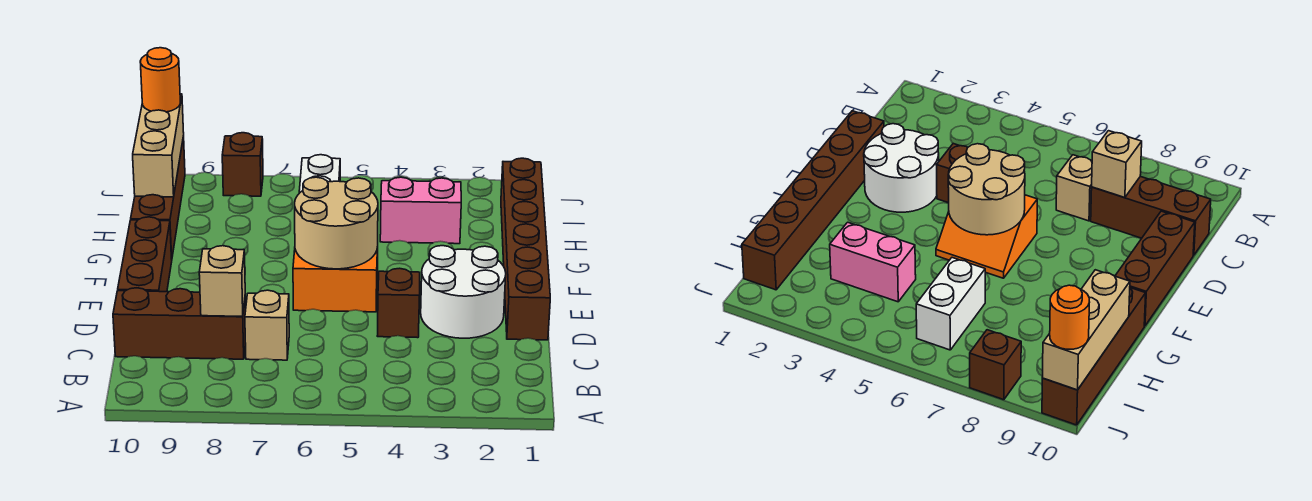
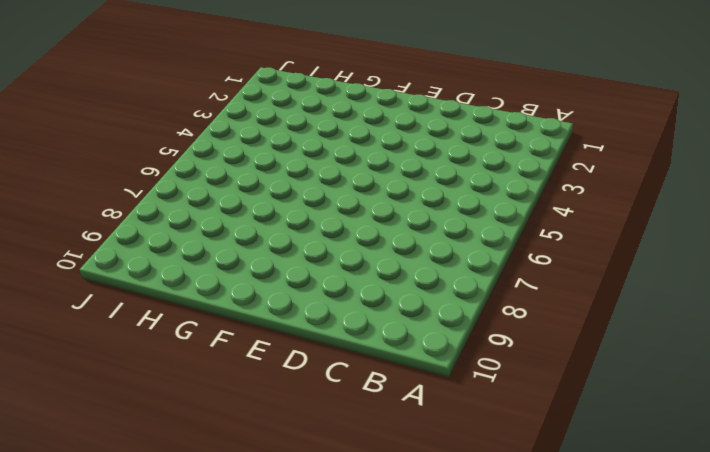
none -> tan brick C7 level 1
none -> brown brick C8:C10 level 1
none -> brown brick D1:I1 level 1

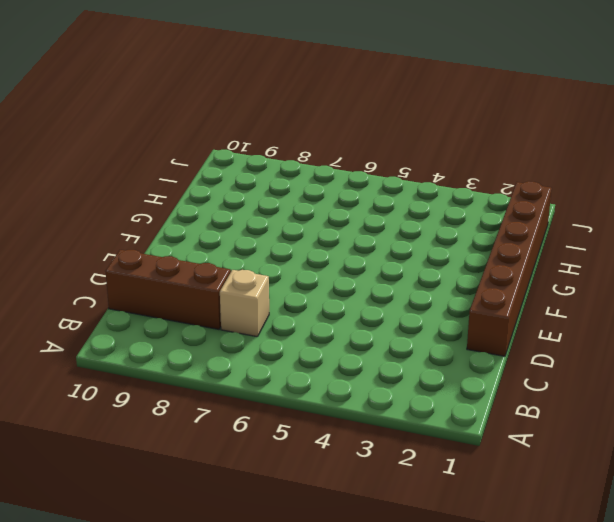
none -> white round brick D2:E3 level 1
none -> brown brick D4 level 1
none -> brown brick D10:F10 level 1

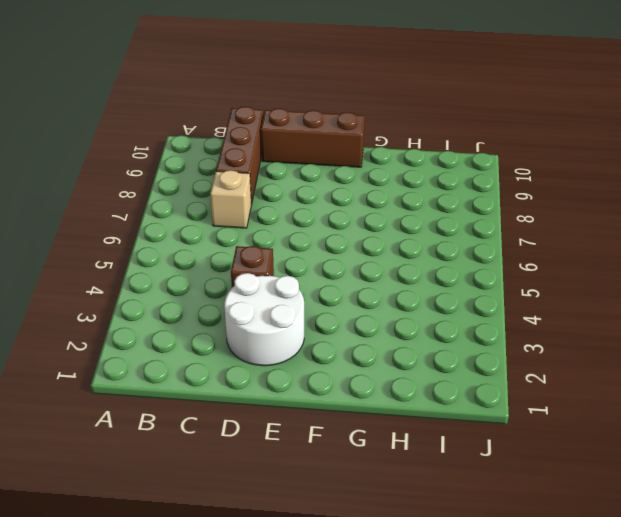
none -> brown brick D1:I1 level 1
none -> orange slope E5:F6 level 1 top E
none -> brown brick G10:J10 level 1

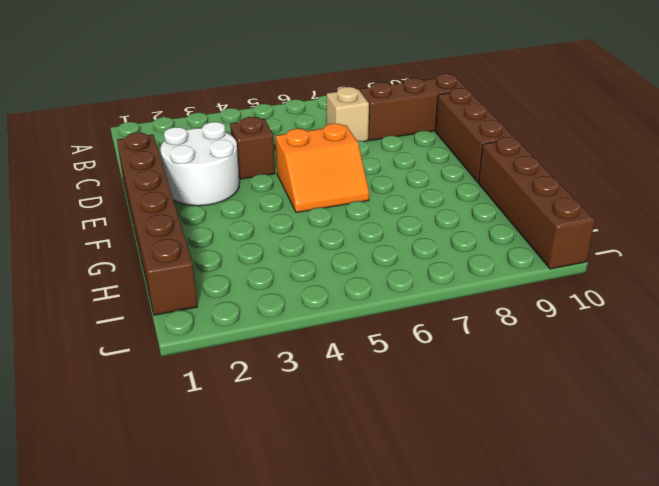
none -> pink brick H3:H4 level 1
none -> white brick H6:I6 level 1
none -> brown brick J8 level 1

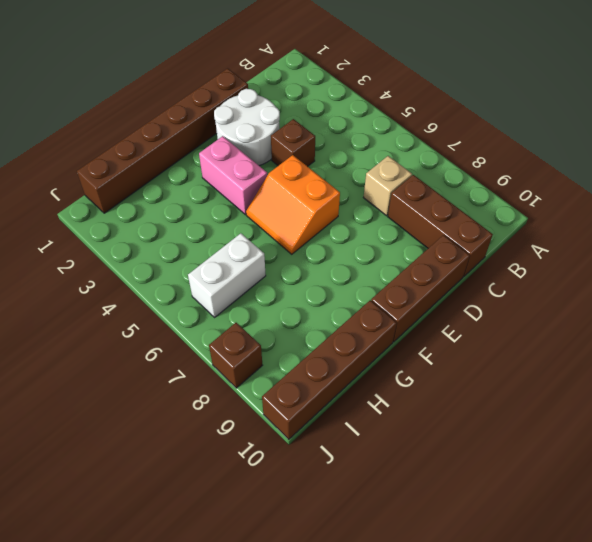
pink brick F3:F4 level 1 -> pink brick H3:H4 level 1
none -> tan brick C8 level 2
none -> tan round brick E5:F6 level 2
none -> tan brick H10:J10 level 2

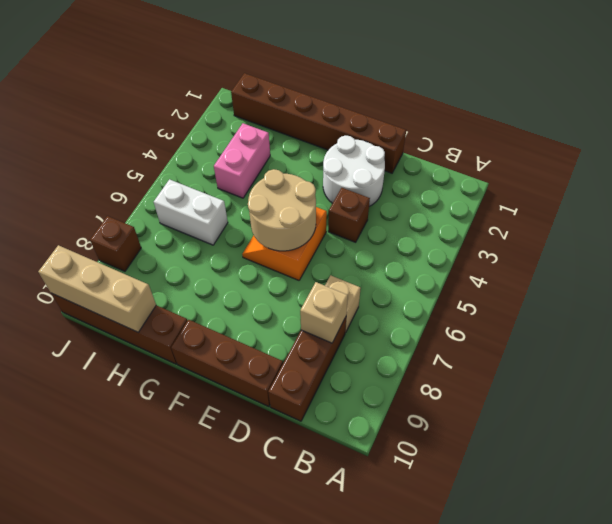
none -> orange round brick J10 level 3

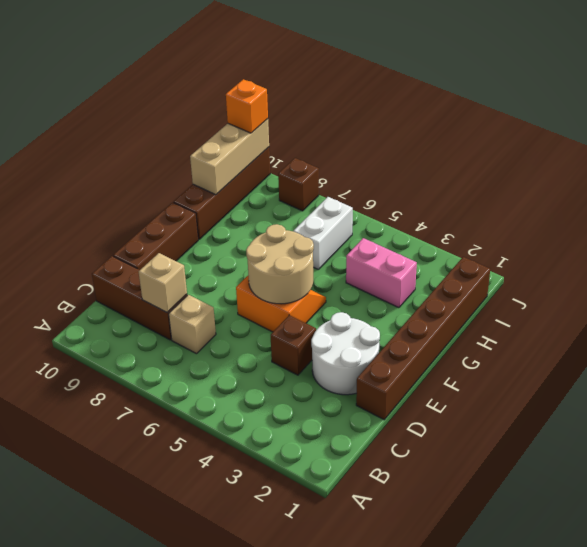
orange brick J10 level 3 -> orange round brick J10 level 3

